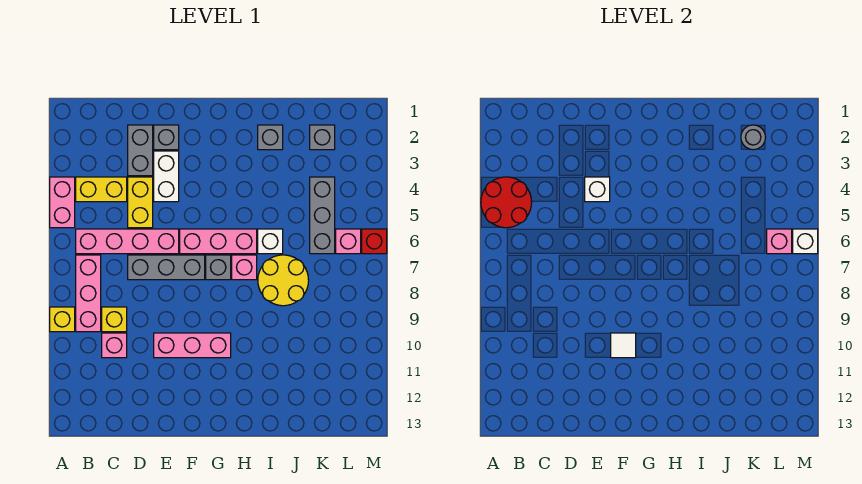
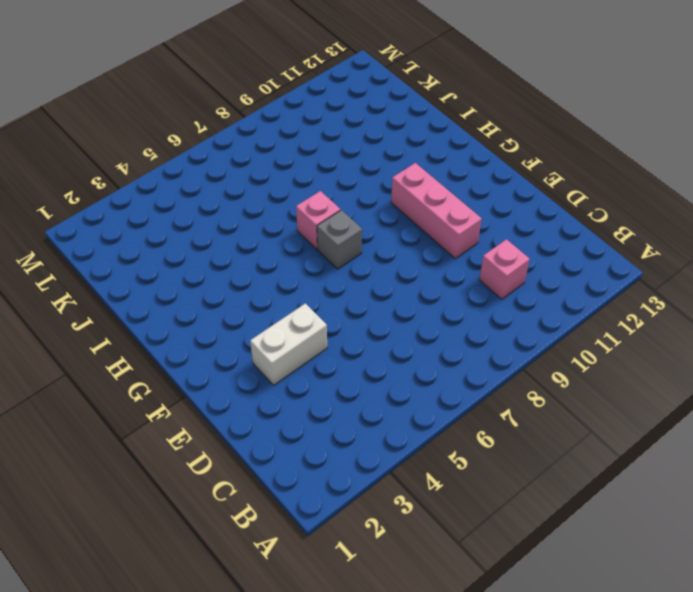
none -> pink brick A4:A5 level 1
none -> yellow brick A9 level 1
none -> yellow brick B4:C4 level 1

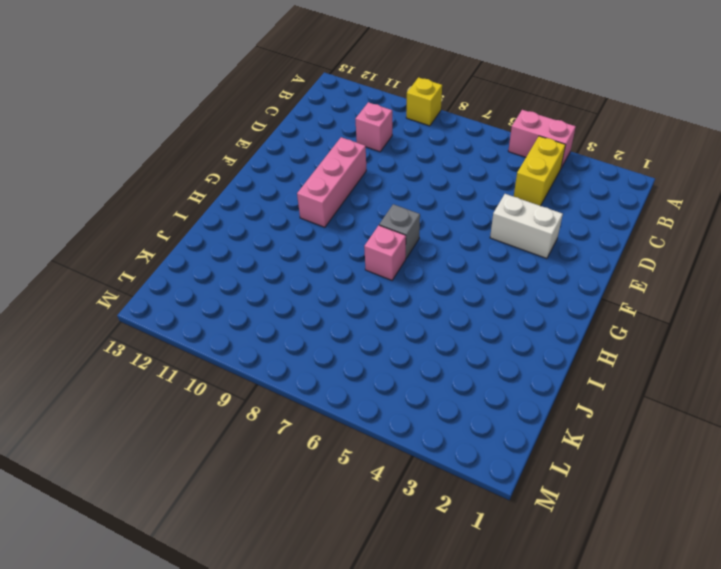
none -> pink brick B6:E6 level 1
none -> pink brick B7:B9 level 1
none -> yellow brick C9 level 1

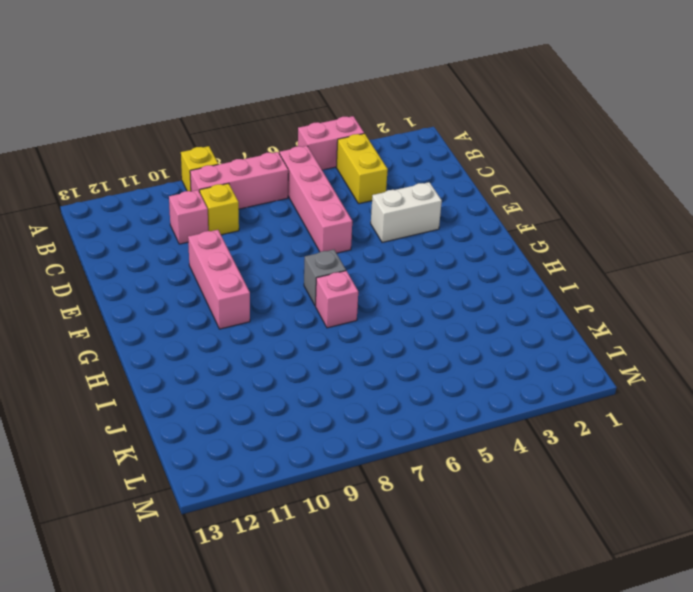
none -> grey brick D2:D3 level 1
none -> yellow brick D4:D5 level 1
none -> grey brick D7:F7 level 1

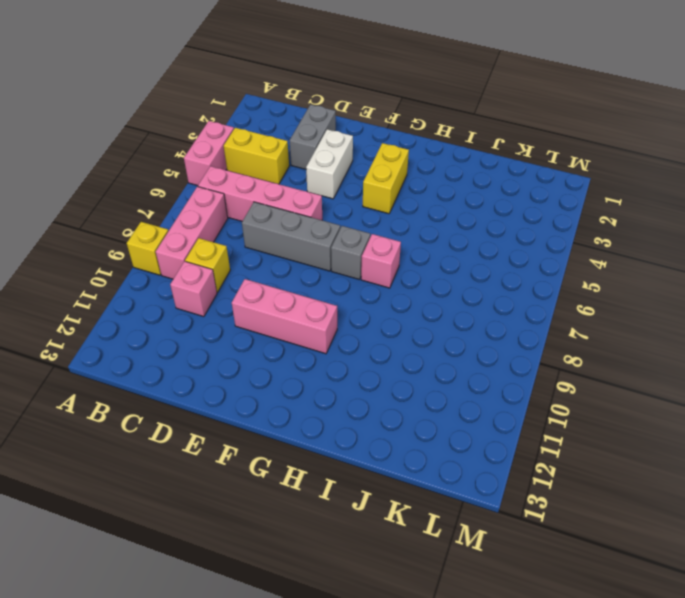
yellow brick G3:G4 level 1 -> yellow brick D4:D5 level 1
none -> grey brick E2 level 1
none -> pink brick F6:H6 level 1
none -> grey brick I2 level 1

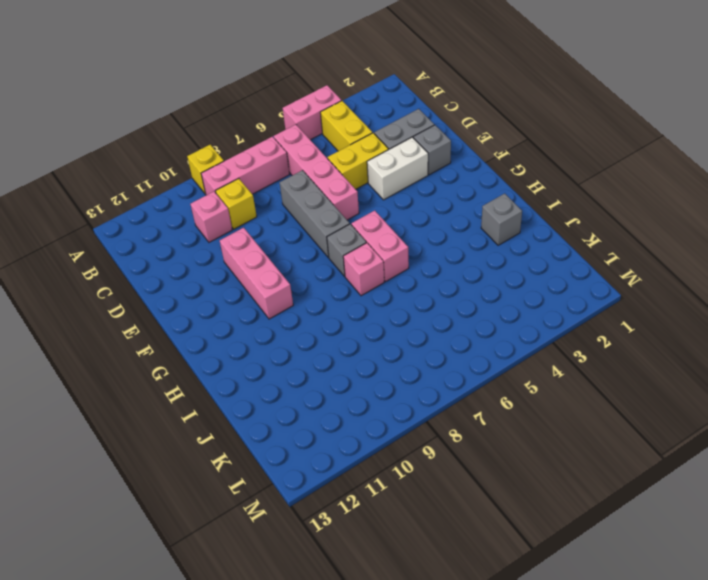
pink brick G6:H6 level 1 -> pink brick F6:H6 level 1
none -> white brick I6 level 1
none -> yellow round brick I7:J8 level 1
none -> grey brick K2 level 1

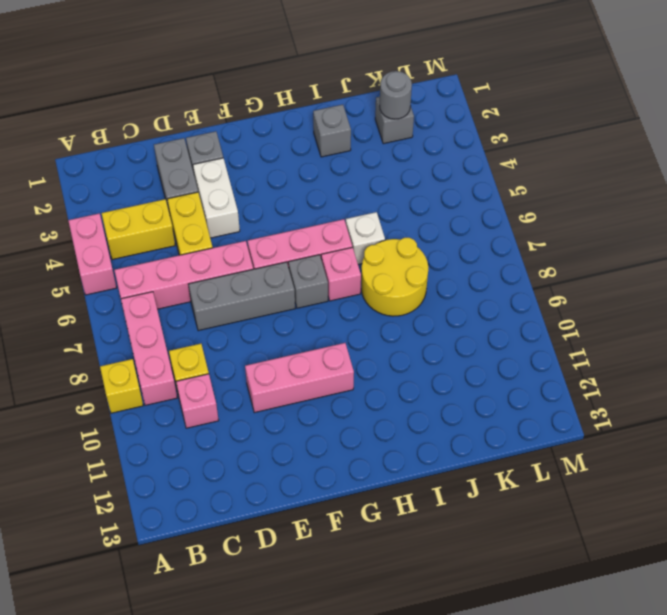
none -> grey brick K4:K6 level 1
none -> pink brick L6 level 1
none -> red brick M6 level 1

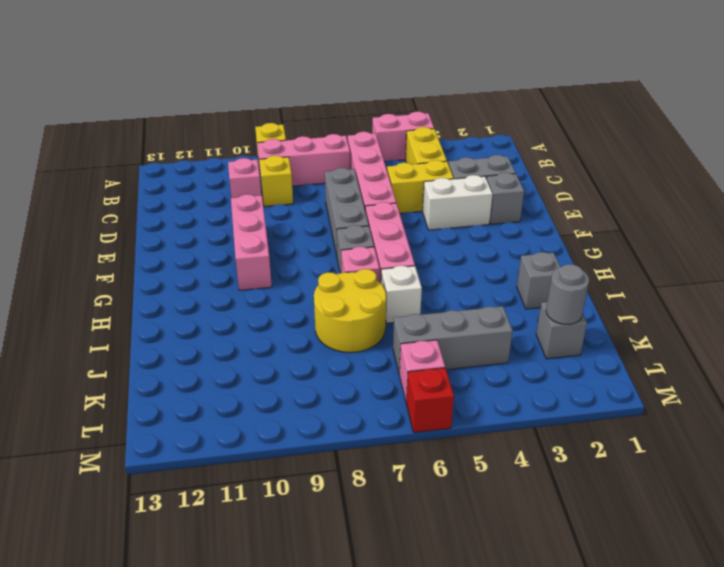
none -> red round brick A4:B5 level 2
none -> white brick E4 level 2
none -> white tile F10 level 2

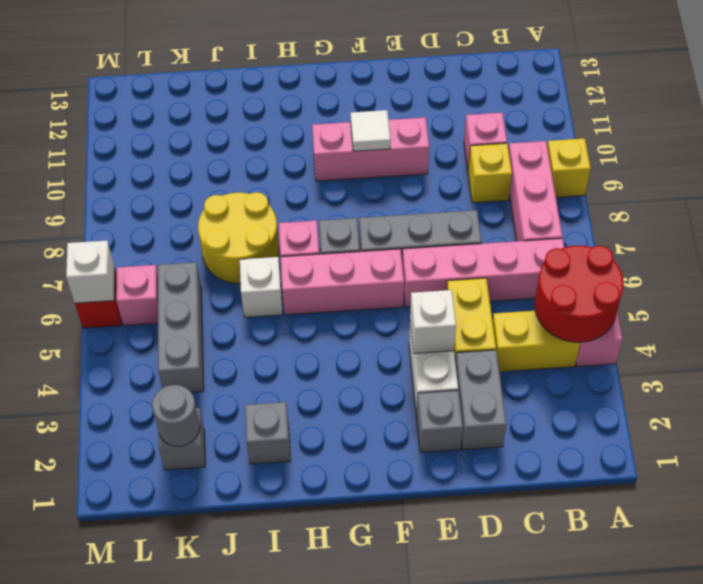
none -> pink brick L6 level 2

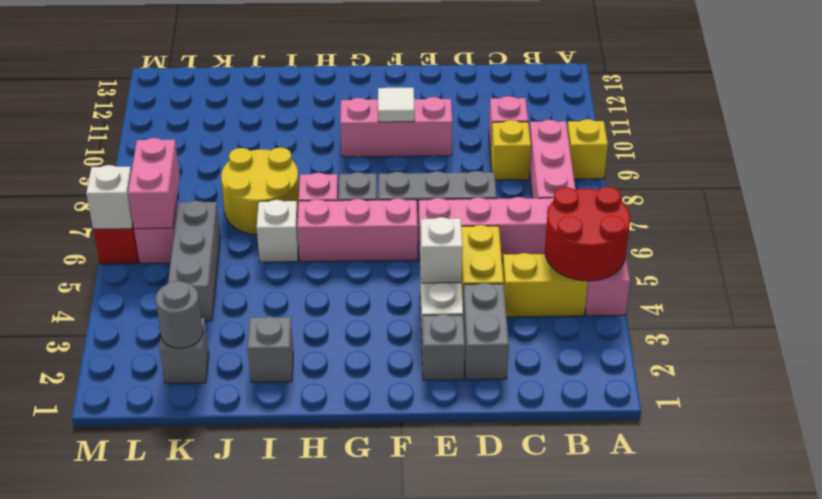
pink brick L6:L7 level 2 -> pink brick L6 level 2

